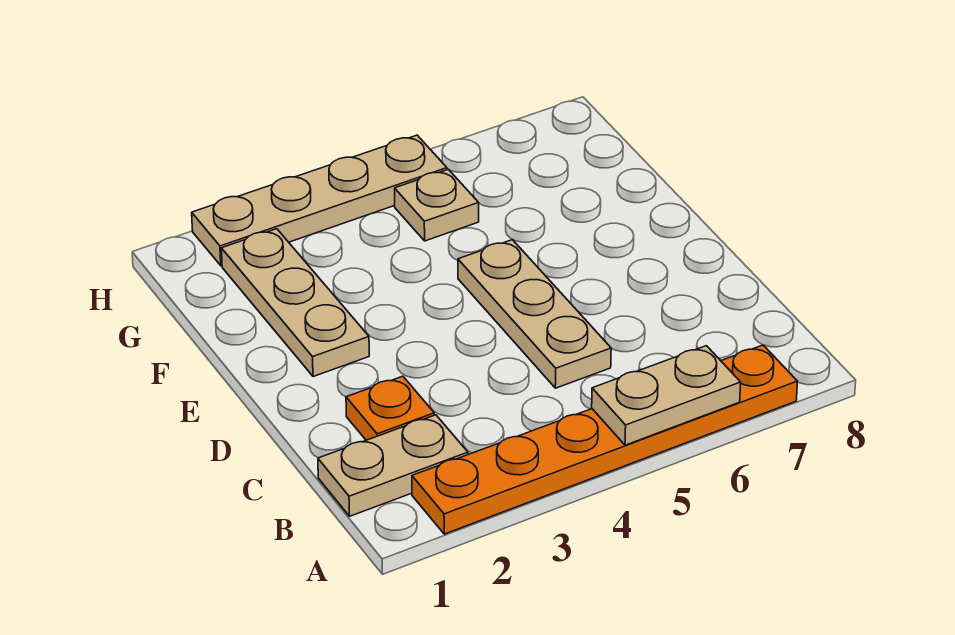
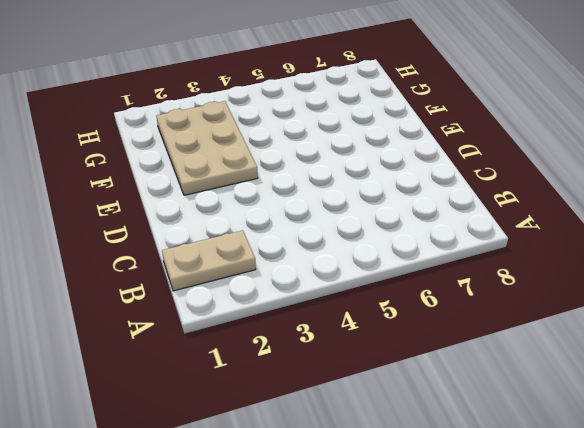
tan plate E2:G3 level 1 -> tan plate E2:G2 level 1
none -> orange plate A2:A7 level 1
none -> orange plate C2 level 1

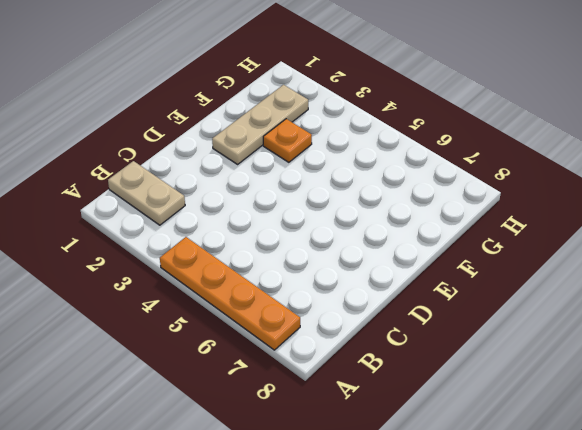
orange plate A4:A7 level 1 -> orange plate A2:A7 level 1
orange plate F3 level 1 -> orange plate C2 level 1
none -> tan plate C5:E5 level 1
none -> tan plate G5 level 1

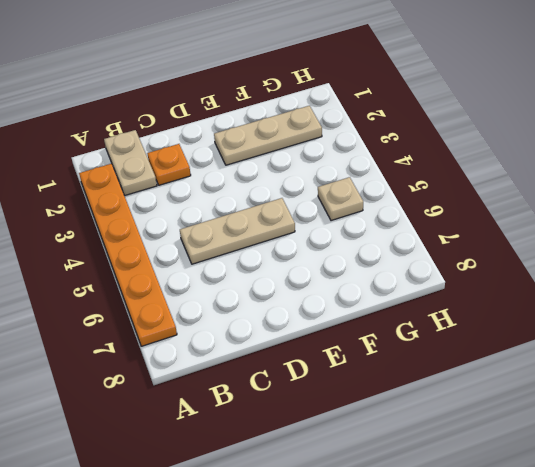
none -> tan plate H2:H5 level 1
none -> tan plate A5:A6 level 2

